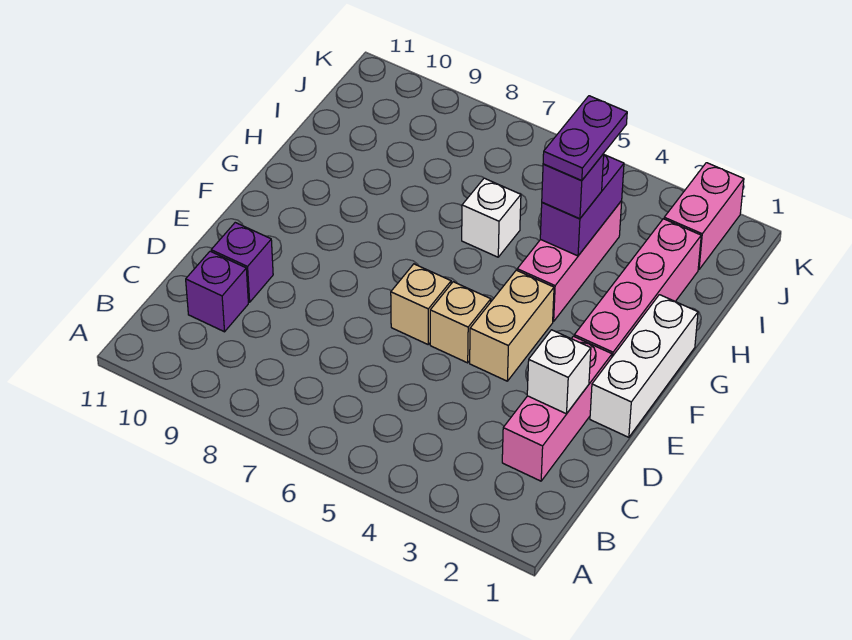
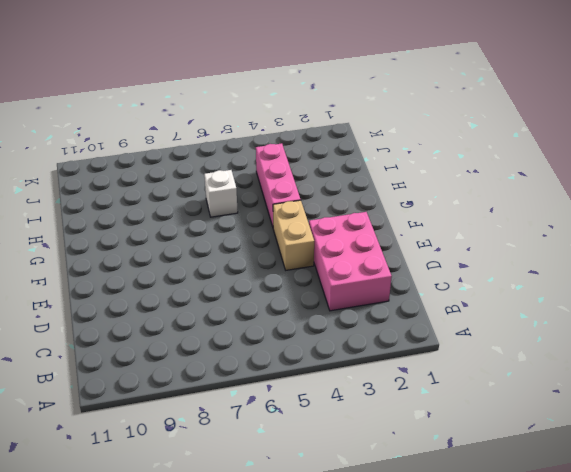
pink brick C2:E3 level 1 -> pink brick C2:E2 level 1
none -> purple brick C10 level 1
none -> purple brick D10 level 1
none -> white brick E1:G1 level 1

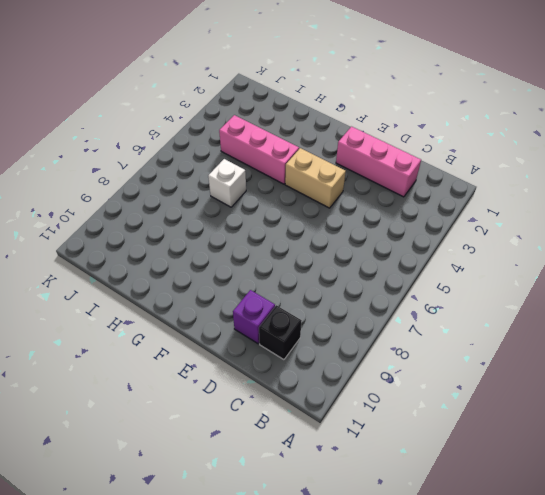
black brick C10 level 1 -> purple brick C10 level 1
none -> white brick E1:G1 level 1
none -> tan brick E5 level 1
none -> tan brick E6 level 1

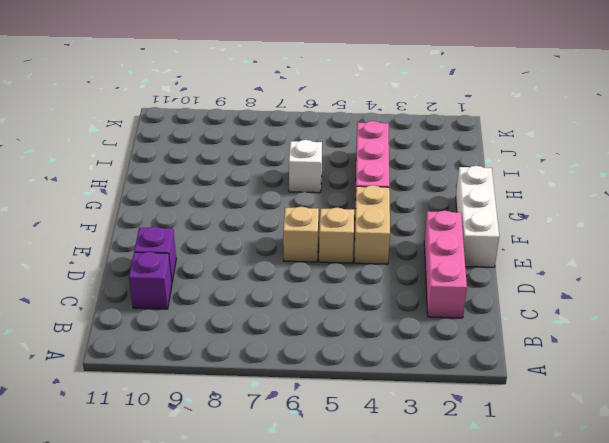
none -> pink brick F2:I2 level 1
none -> pink brick J2:K2 level 1
none -> white brick D2 level 2

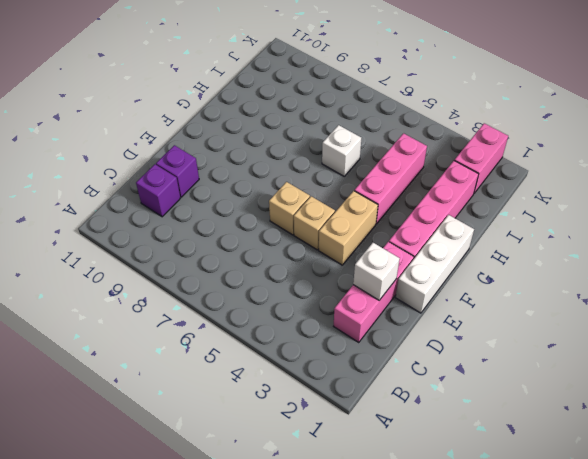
none -> purple brick H4:I4 level 2
none -> purple brick H4 level 3
none -> purple plate H4:I4 level 4

